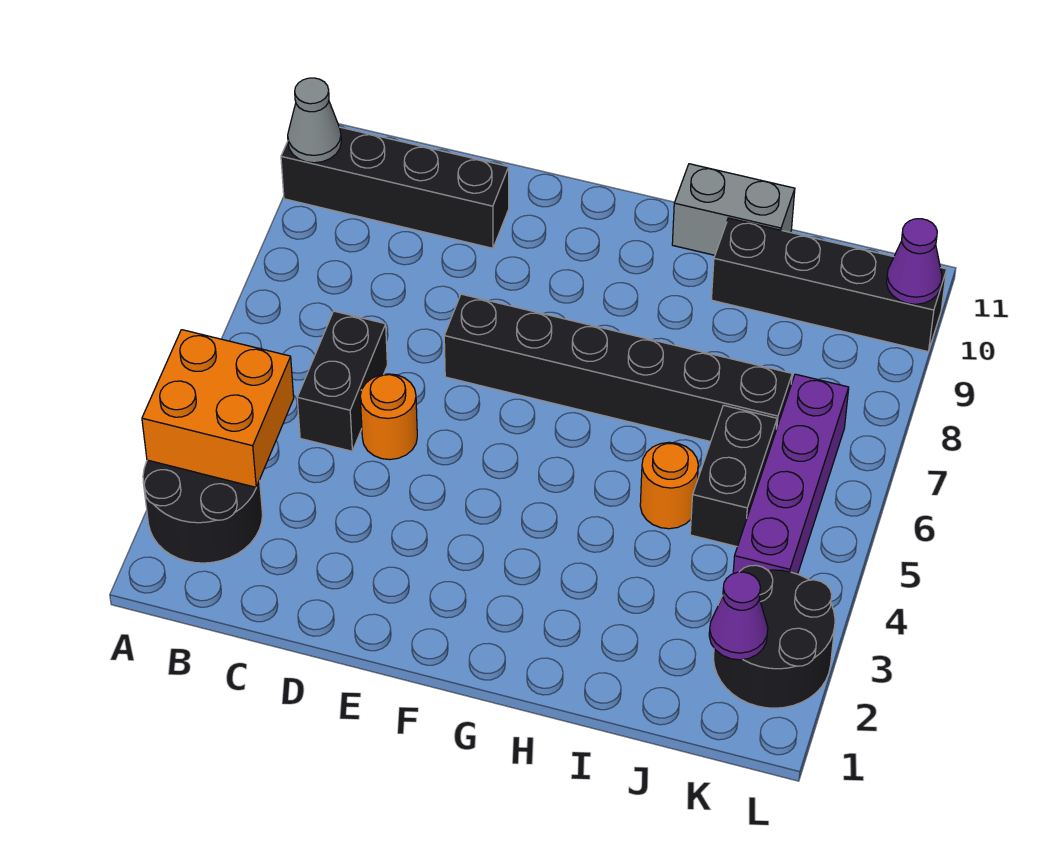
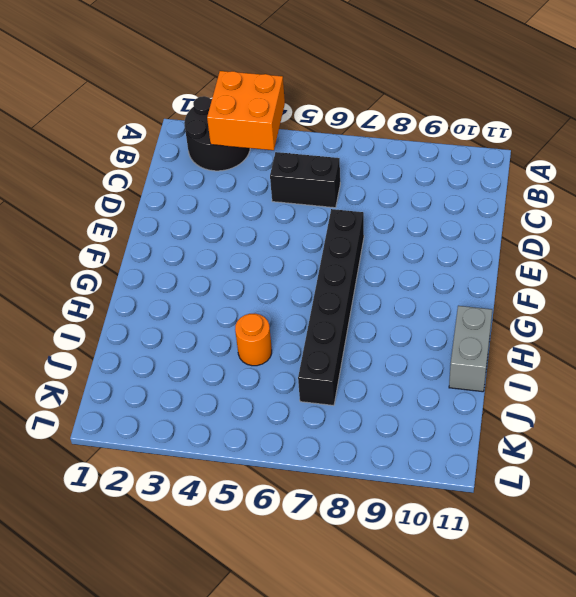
none -> black brick A10:D10 level 1
none -> orange round brick D5 level 1
none -> black brick I10:L10 level 1

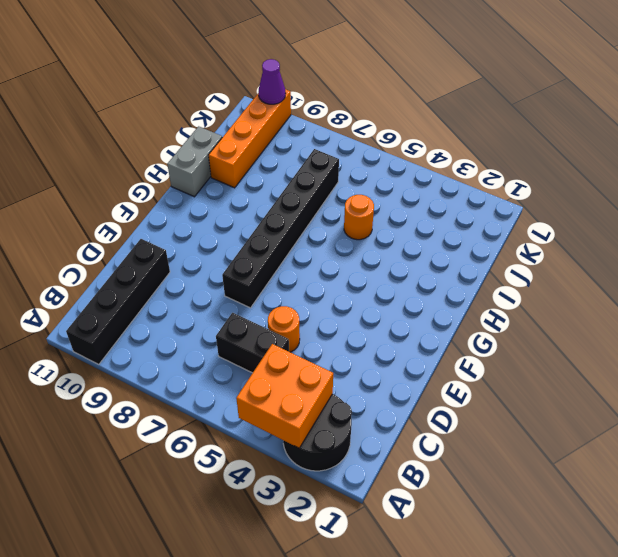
orange brick I10:L10 level 1 -> black brick I10:L10 level 1
none -> black brick J5:J6 level 1
none -> black round brick K2:L3 level 1
none -> purple brick K4:K7 level 1

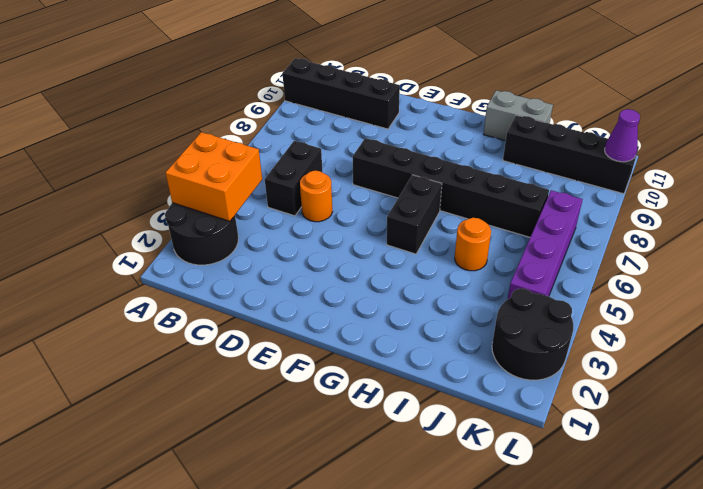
black brick G5:G6 level 1 -> black brick J5:J6 level 1
none -> grey cone A10 level 2
none -> purple cone K2 level 2

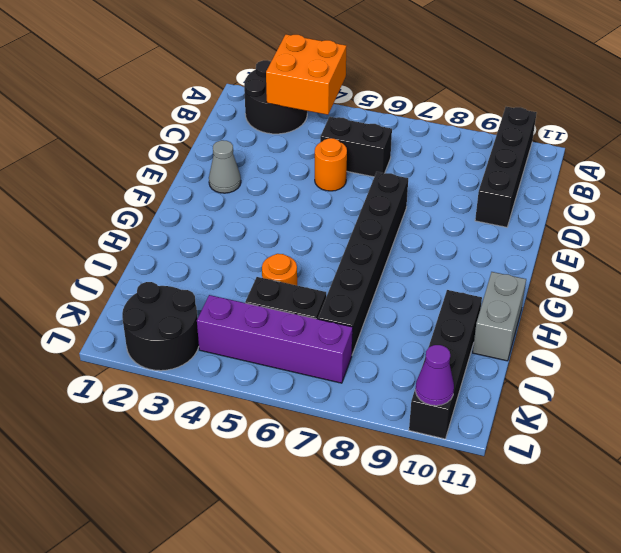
grey cone E2 level 1 -> grey cone A10 level 2
none -> purple cone K2 level 2

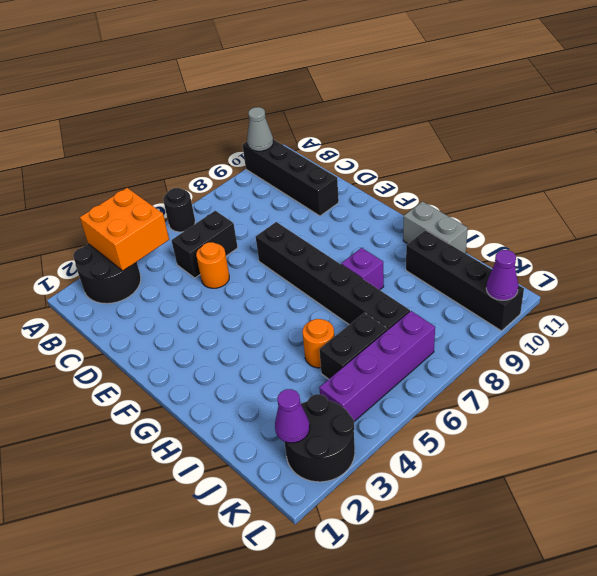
black round brick A6 level 1 -> none
purple brick H8 level 1 -> none

